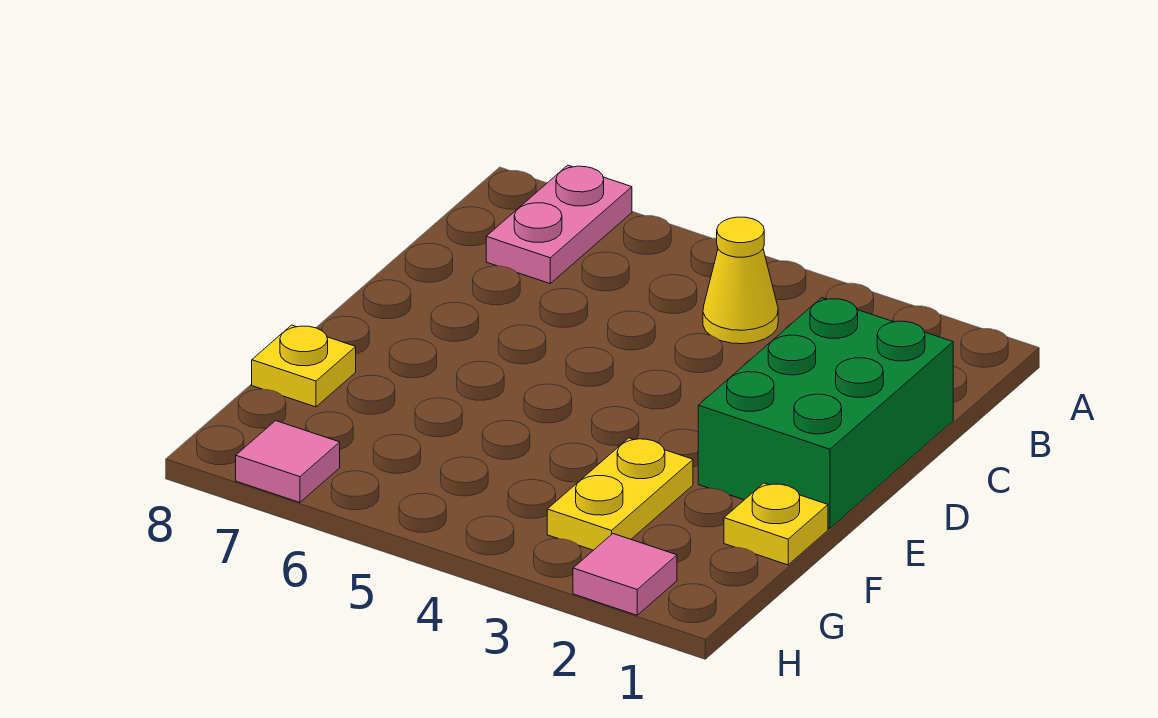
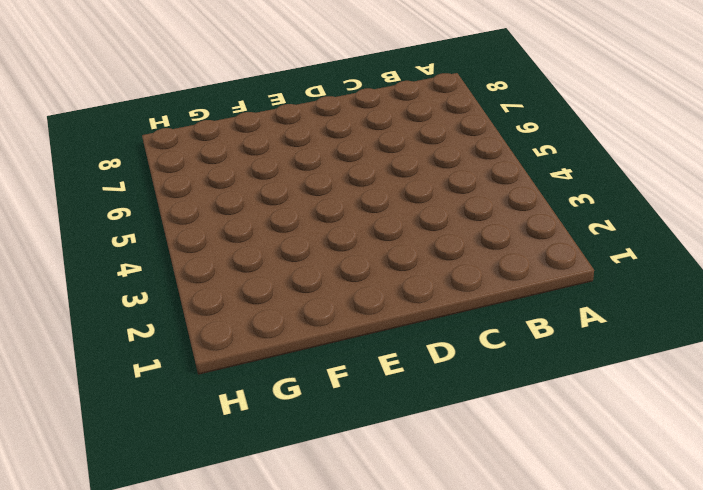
none -> pink plate A7:B7 level 1
none -> yellow cone B4 level 1

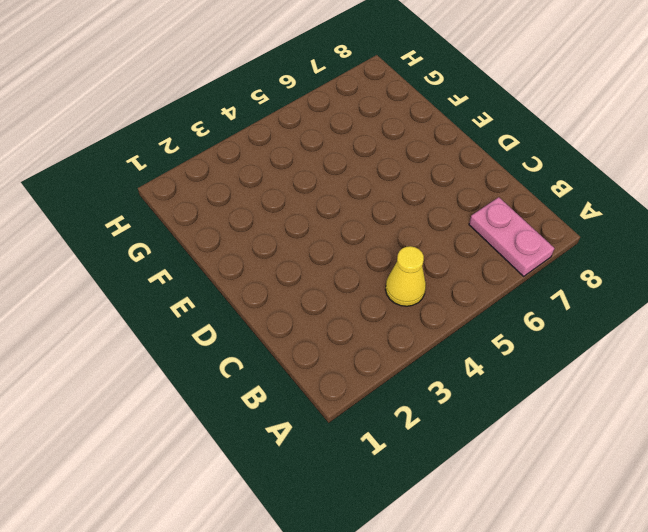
none -> green brick C1:E2 level 1
none -> yellow plate F1 level 1

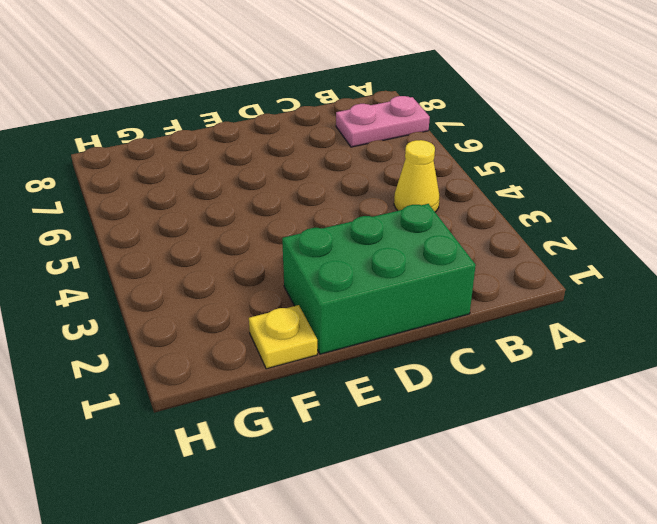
none -> yellow plate F3:G3 level 1
none -> yellow plate F8 level 1

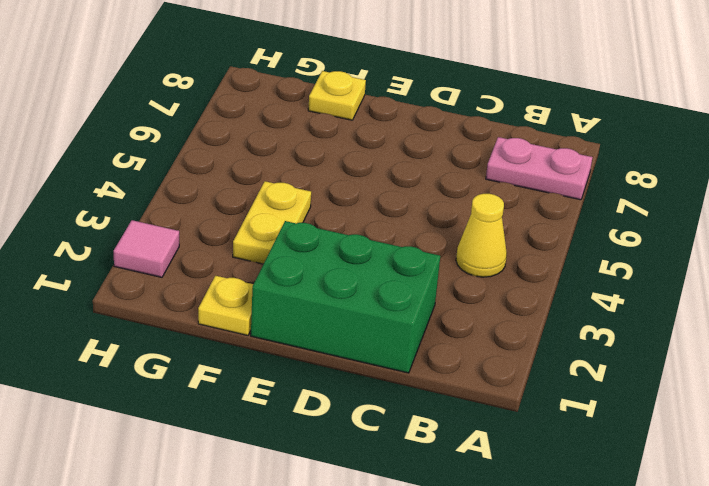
yellow plate F3:F4 level 1 -> yellow plate F3:G3 level 1
none -> pink tile H7 level 1

